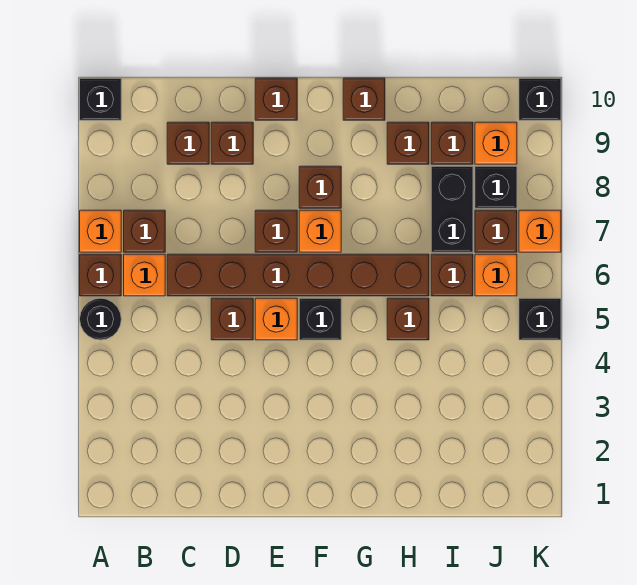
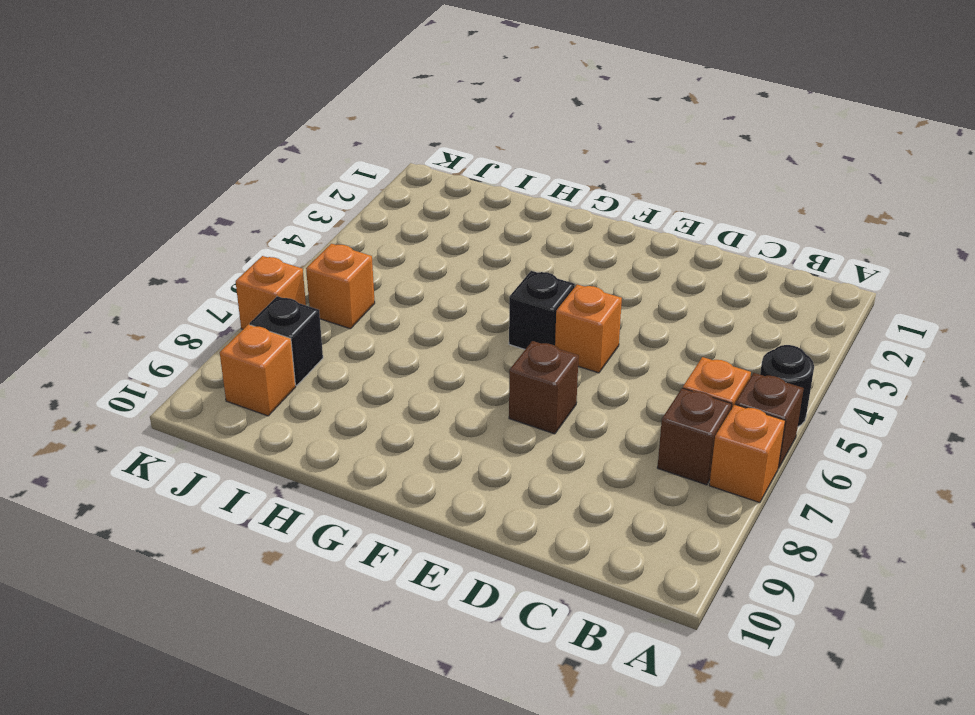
none -> black brick A10 level 1
none -> brown brick C6:H6 level 1
none -> brown brick C9 level 1

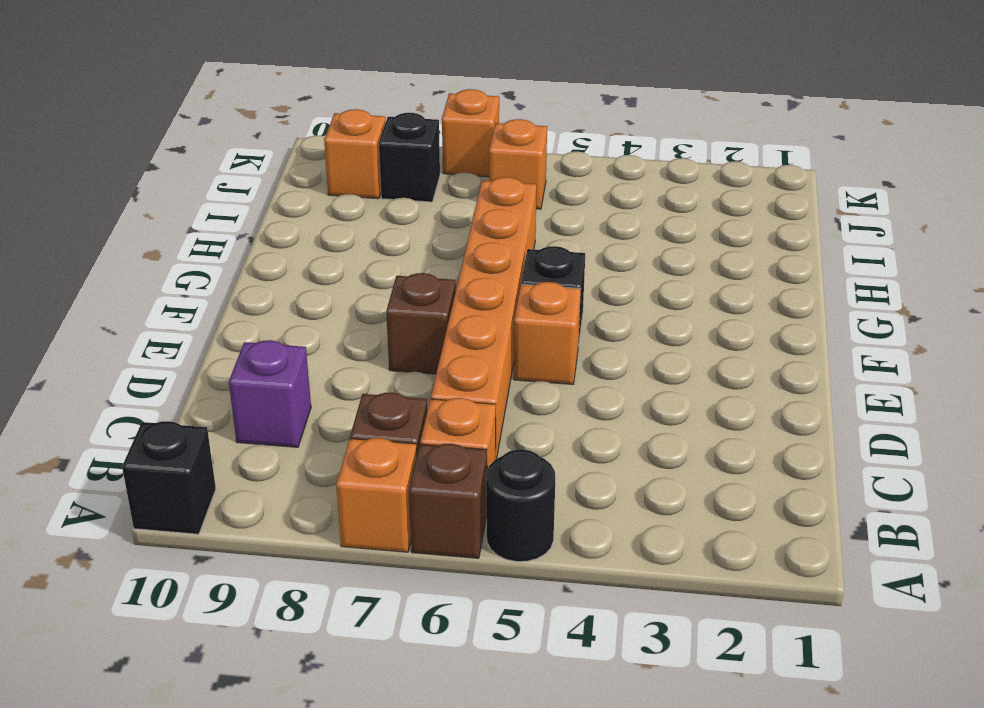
orange brick C6:H6 level 1 -> brown brick C6:H6 level 1
purple brick C9 level 1 -> brown brick C9 level 1
none -> brown brick D5 level 1
none -> brown brick D9 level 1
none -> brown brick E10 level 1

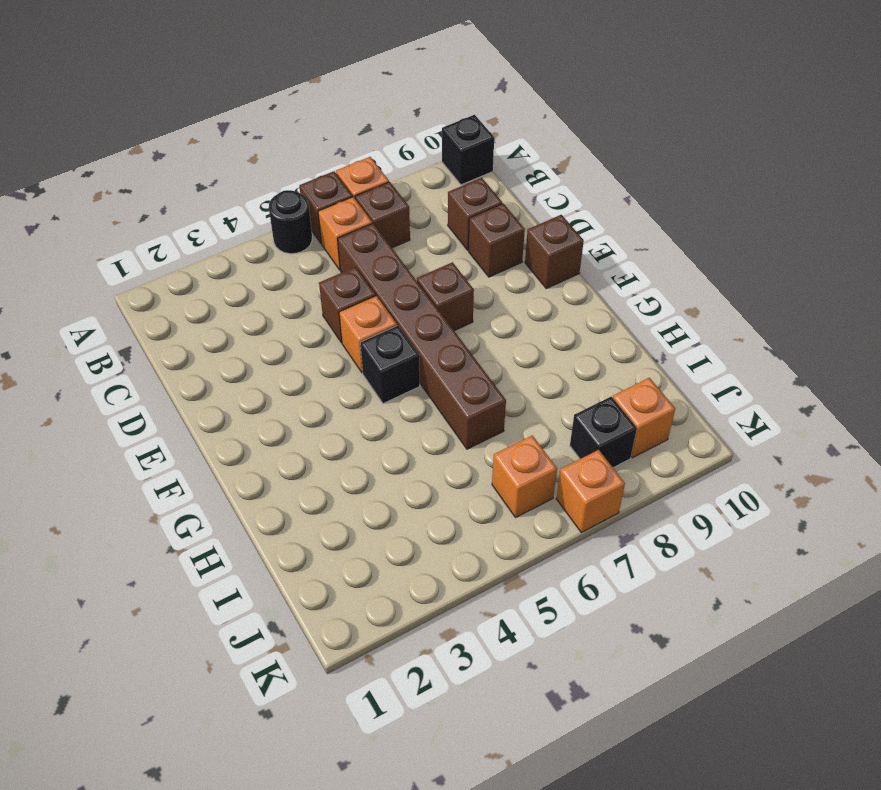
none -> orange brick F7 level 1
none -> brown brick F8 level 1
none -> brown brick G10 level 1

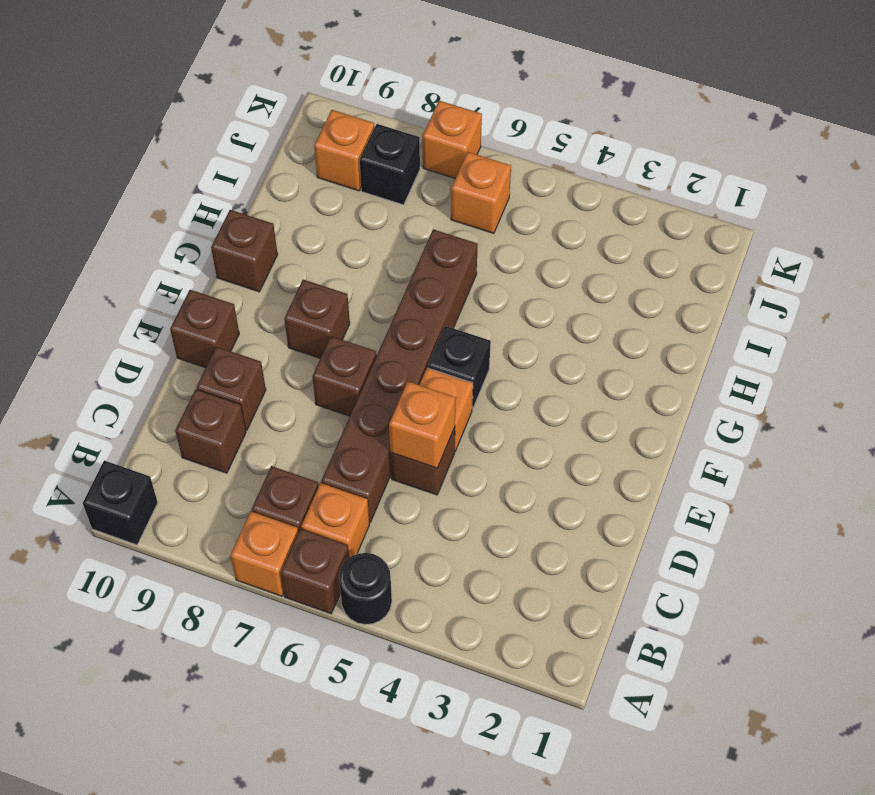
orange brick D5 level 2 -> orange brick F7 level 1
none -> brown brick H5 level 1
none -> brown brick H9 level 1
none -> brown brick I6 level 1

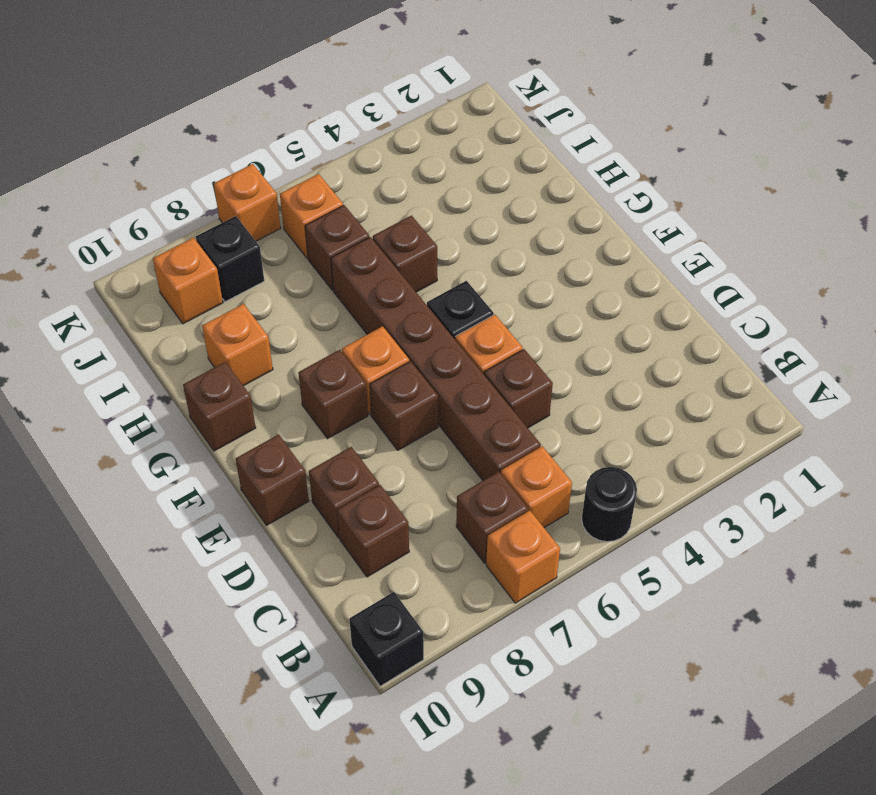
orange brick H9 level 1 -> brown brick H9 level 1
none -> brown brick A6 level 1
none -> black brick I7:I8 level 1
none -> brown brick I9 level 1

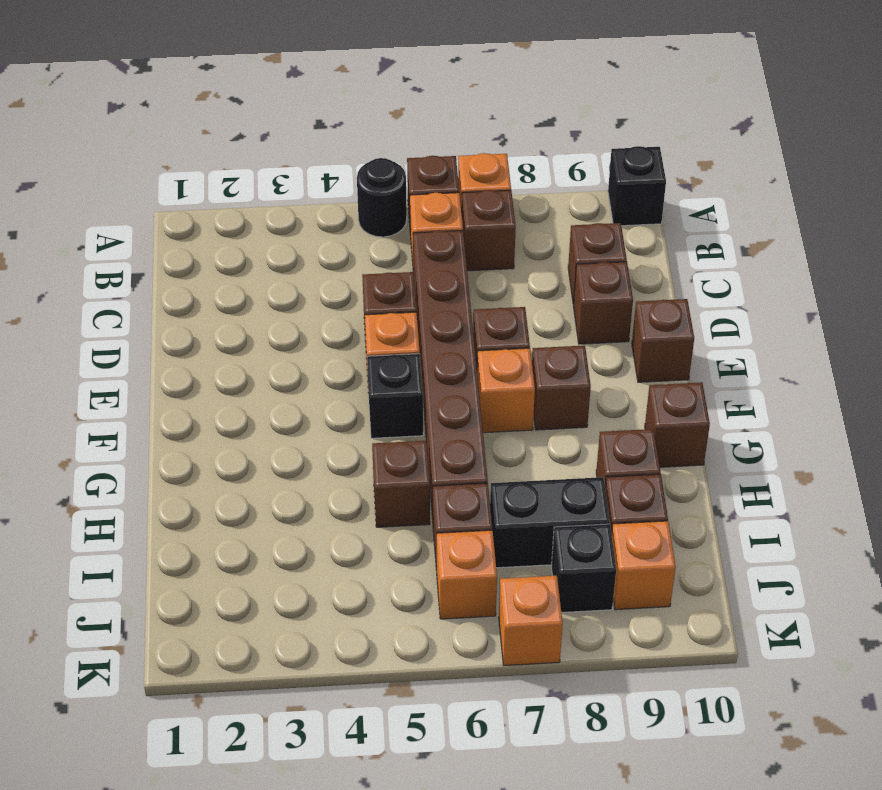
none -> brown brick J7 level 1
none -> black brick K5 level 1
none -> black brick K10 level 1

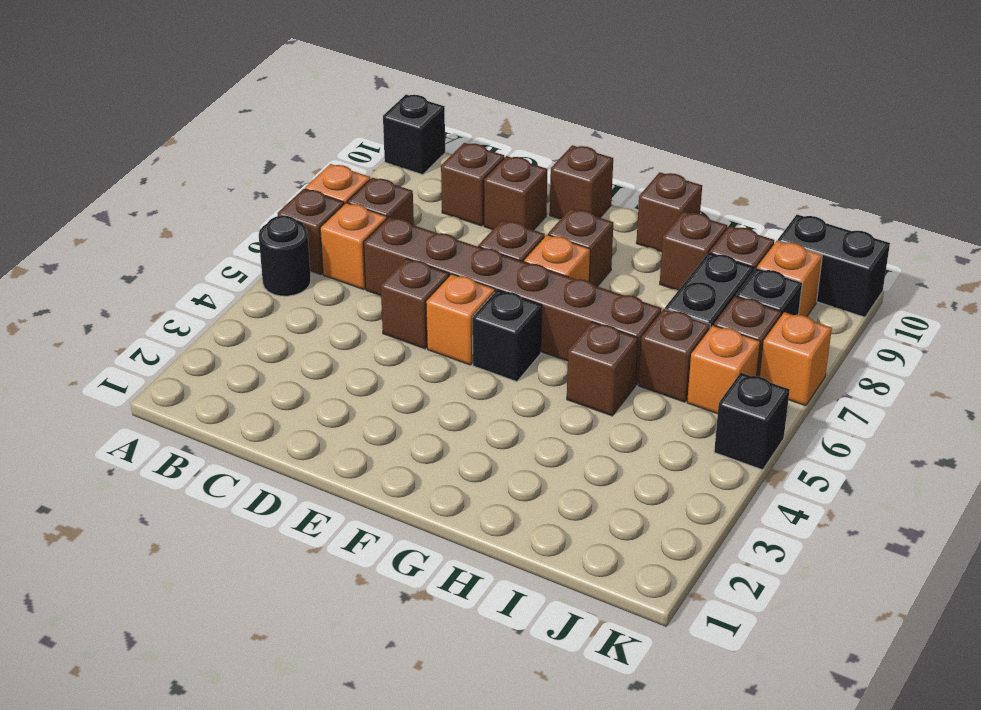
black brick J10:K10 level 1 -> black brick K10 level 1

